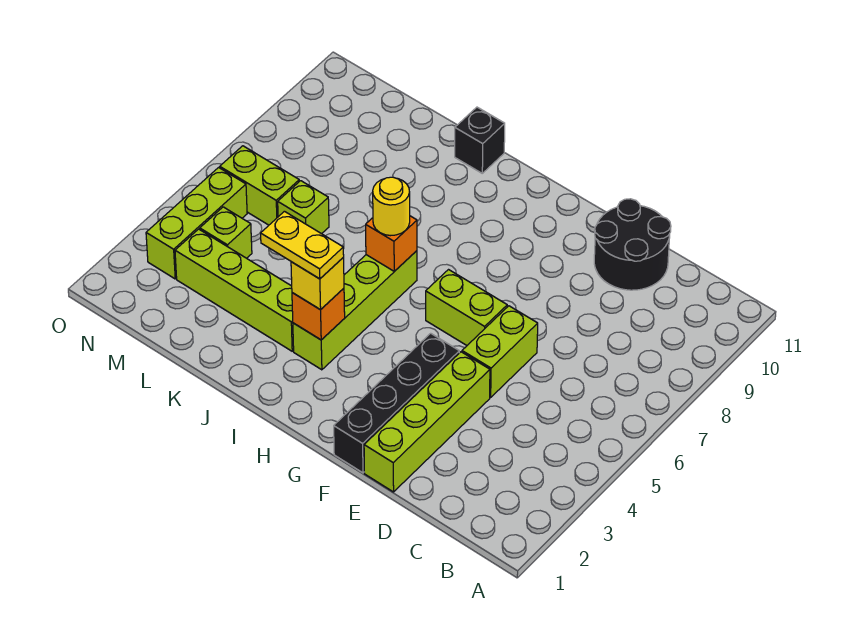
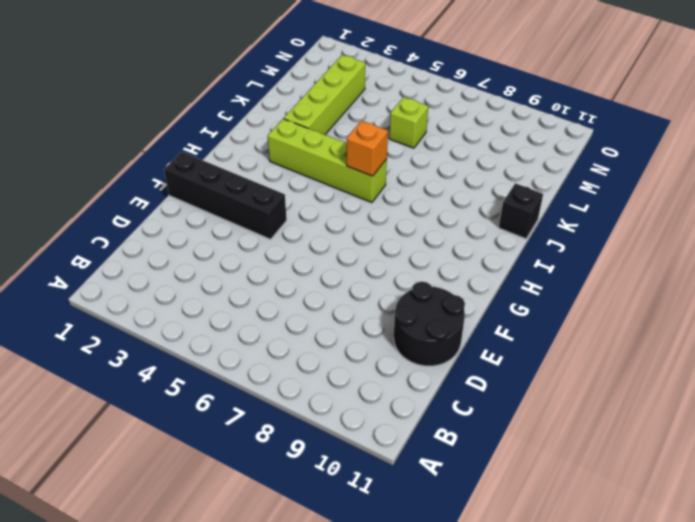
none -> lime brick E1:E4 level 1
none -> lime brick E5:E6 level 1
none -> lime brick F6:G6 level 1

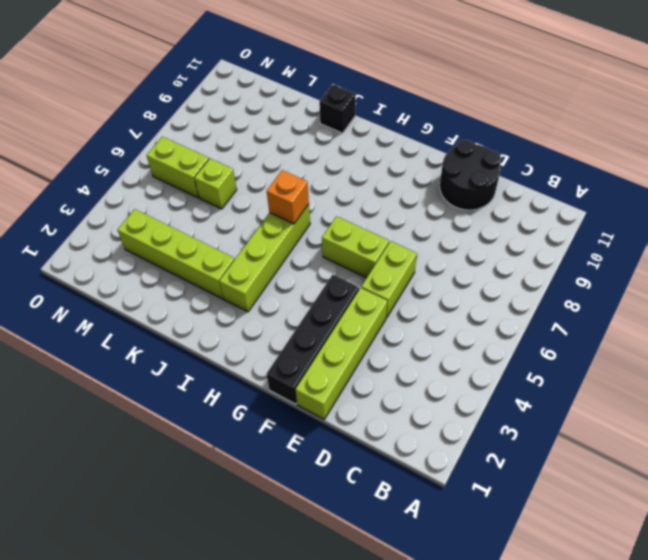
none -> lime brick M4 level 1
none -> lime brick N3:N5 level 1
none -> orange brick I3 level 2

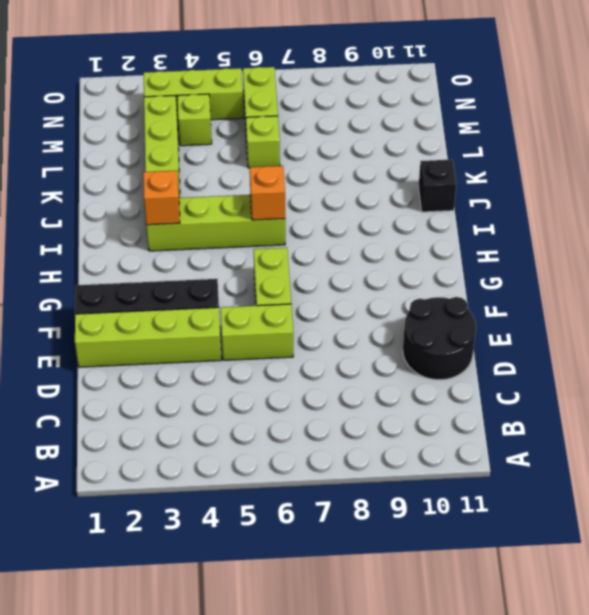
none -> yellow brick I3 level 3
none -> yellow round brick I6 level 3
none -> yellow plate I3:J3 level 4

